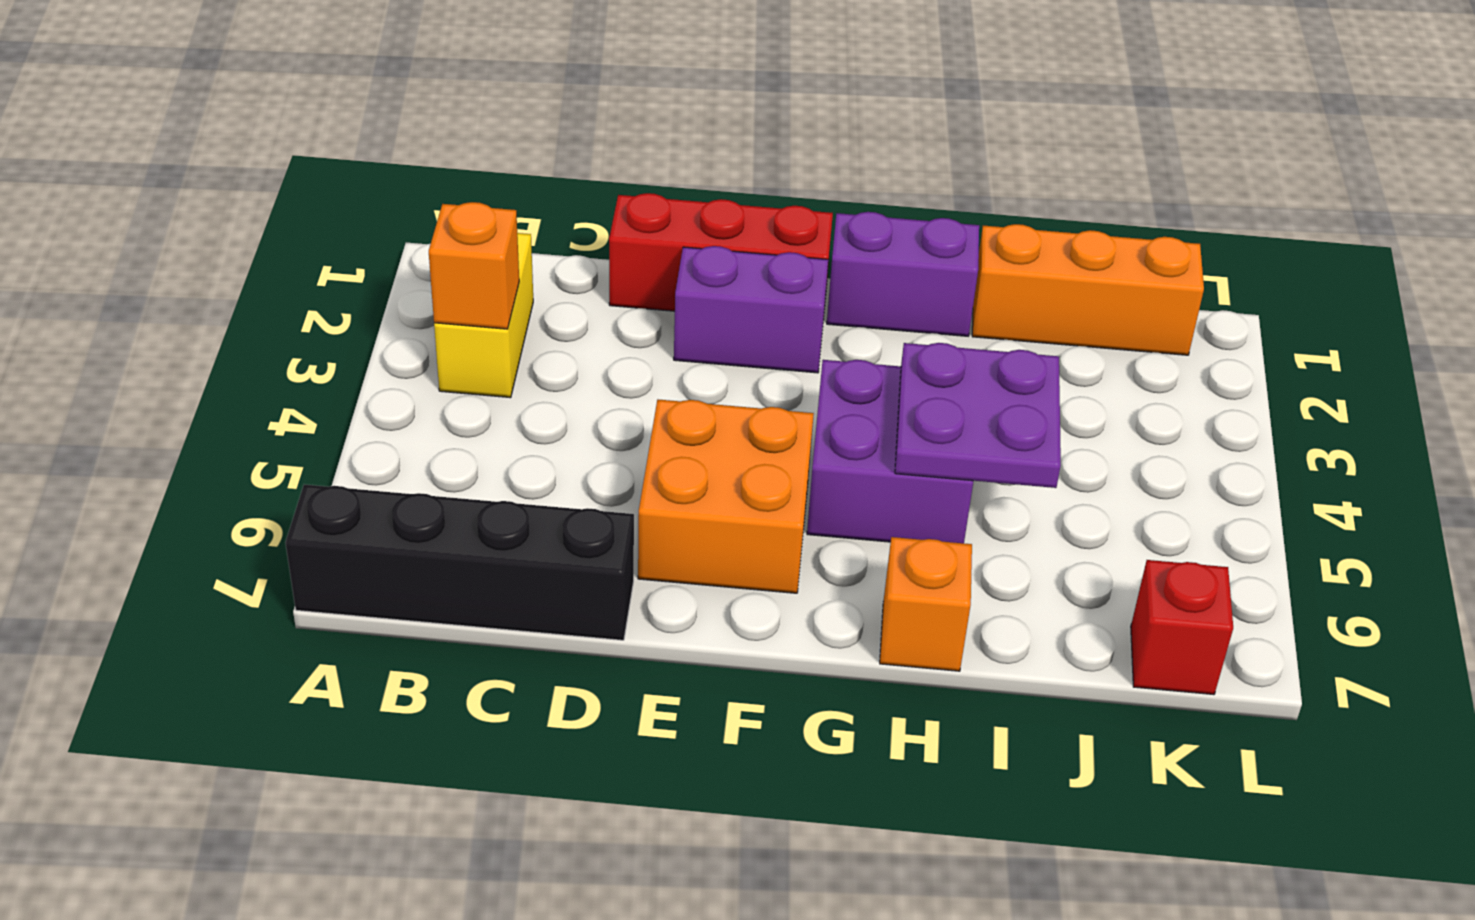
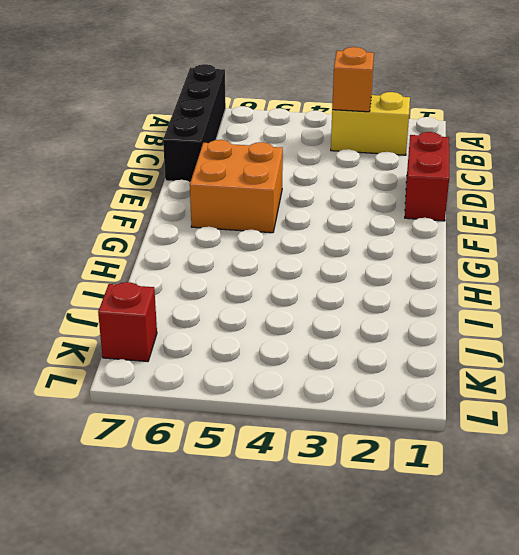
red brick D1:E1 level 1 -> red brick D1:F1 level 1
none -> purple brick E2:F2 level 1
none -> purple brick G1:H1 level 1
none -> purple brick G4:H5 level 1

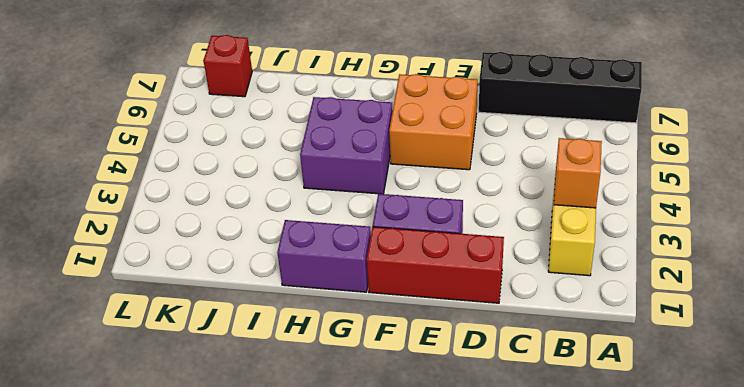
none -> orange brick H7 level 1
none -> orange brick I1:K1 level 1
none -> purple plate H4:I5 level 2

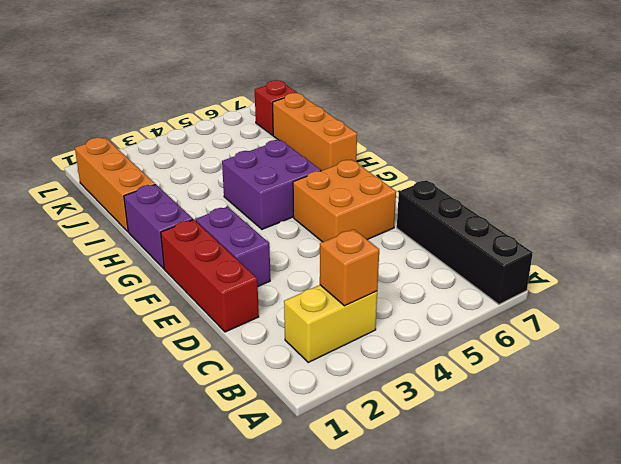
orange brick H7:J7 level 1 -> orange brick H7 level 1
none -> purple plate H4:I5 level 2

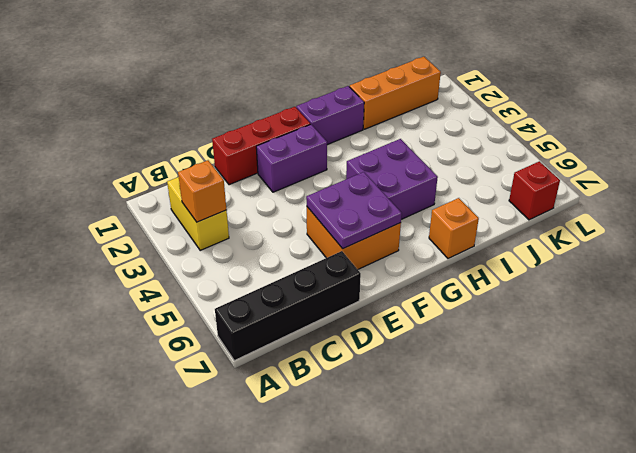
purple plate E5:F6 level 2 -> purple plate H4:I5 level 2

